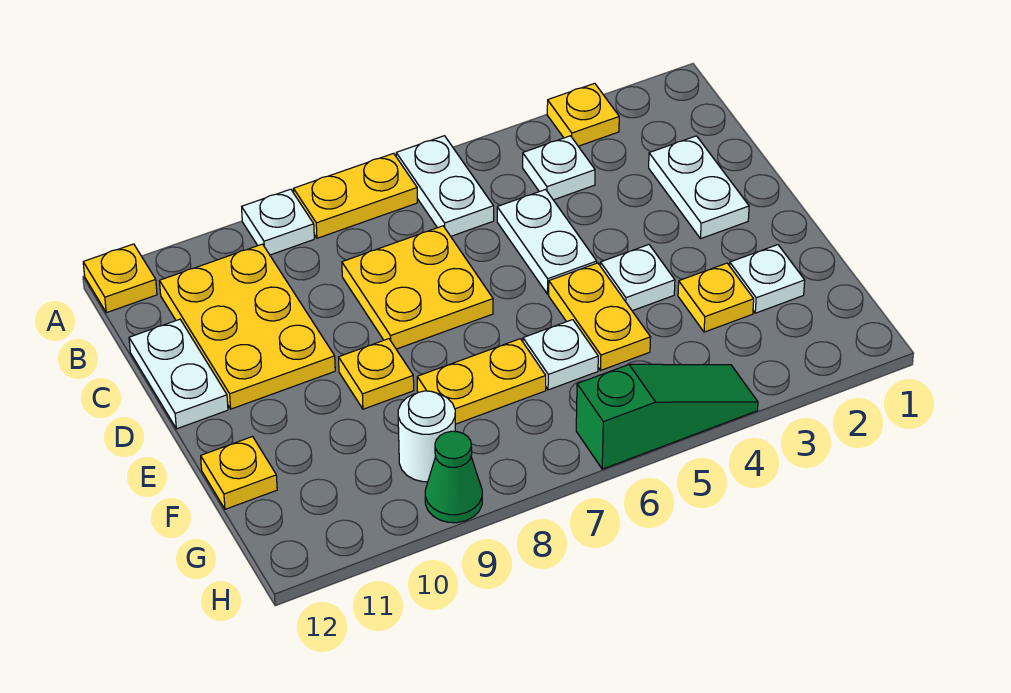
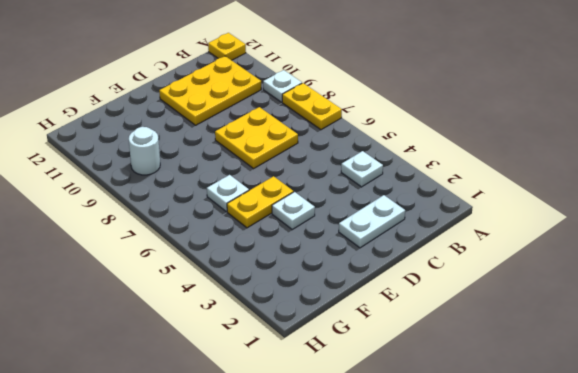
none -> yellow plate A3 level 1
none -> white plate A6:B6 level 1
none -> white plate C5:D5 level 1

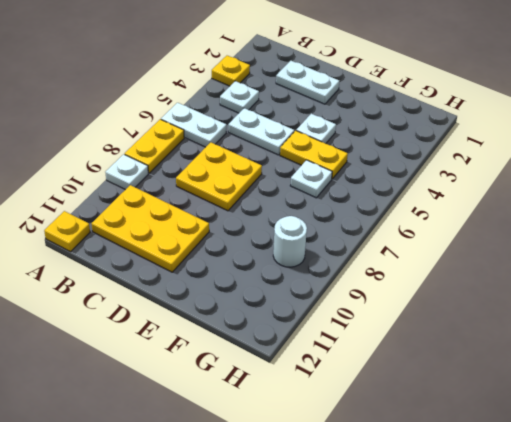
none -> white plate C12:D12 level 1
none -> yellow plate E9 level 1
none -> white plate F2 level 1

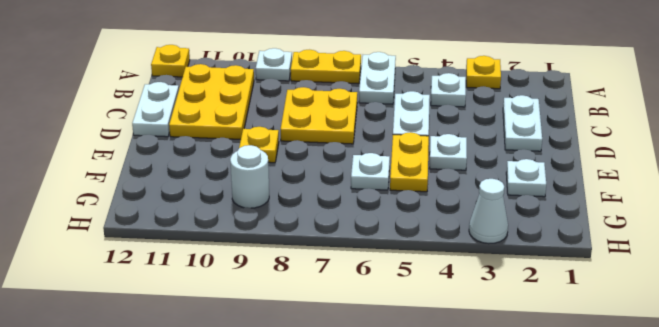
white cone H3 level 1 -> none
none -> yellow plate F3 level 1
none -> yellow plate F7:F8 level 1
none -> yellow plate F12 level 1

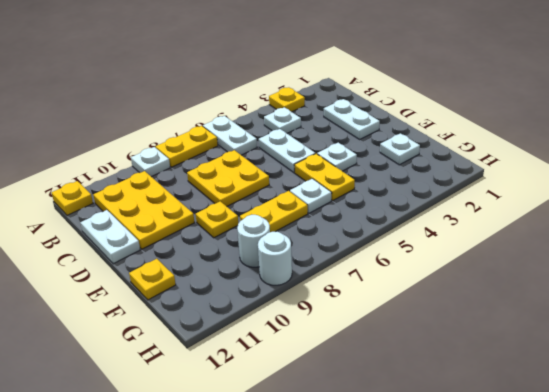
white round brick H9 level 1 -> green cone H9 level 1
none -> yellow plate F3 level 1
none -> green slope H4:H6 level 1 top 6

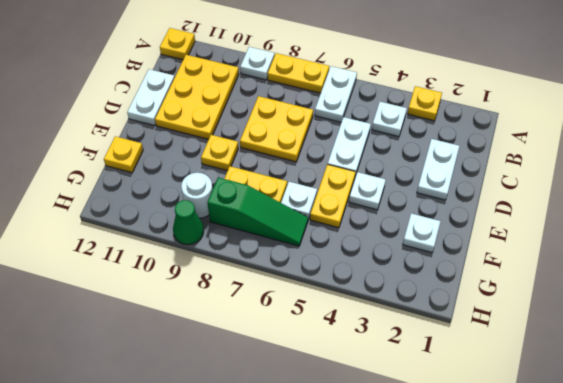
green slope G6:G8 level 1 top 8 -> green slope H4:H6 level 1 top 6
none -> yellow plate F3 level 1

